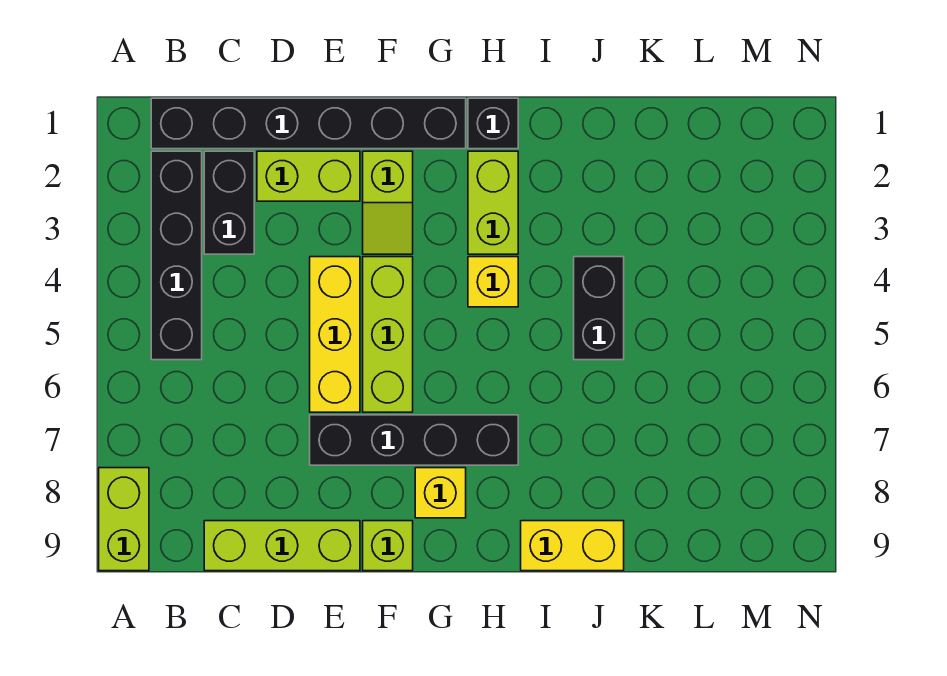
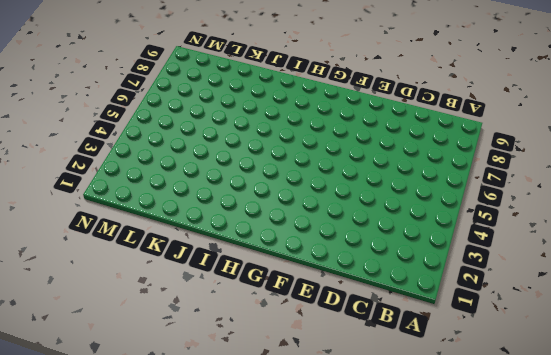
none -> lime brick A8:A9 level 1
none -> black brick B1:G1 level 1
none -> black brick B2:B5 level 1

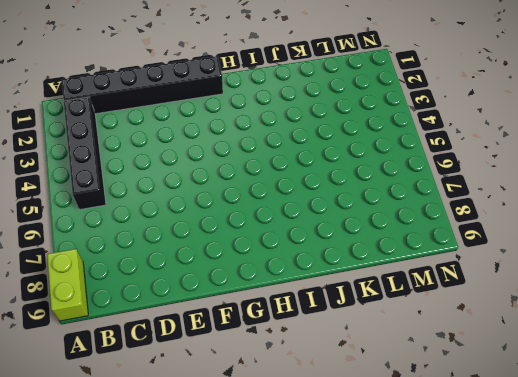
none -> black brick C2:C3 level 1
none -> lime brick C9:E9 level 1
none -> lime brick D2:E2 level 1

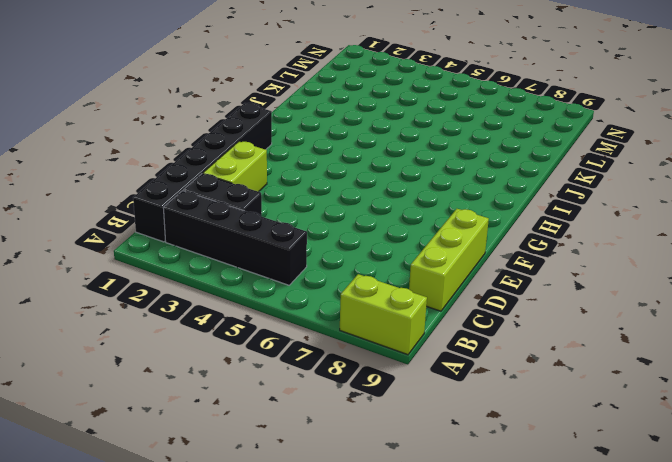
none -> yellow brick E4:E6 level 1
none -> black brick E7:H7 level 1
none -> lime slope F2:F3 level 1 top 2

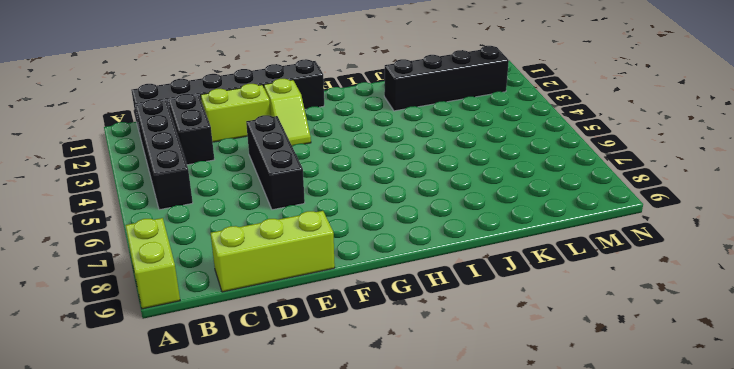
black brick E4:E6 level 1 -> yellow brick E4:E6 level 1
black brick J2:M2 level 1 -> black brick E7:H7 level 1
none -> lime brick F4:F6 level 1
none -> lime brick F9 level 1
none -> yellow brick G8 level 1

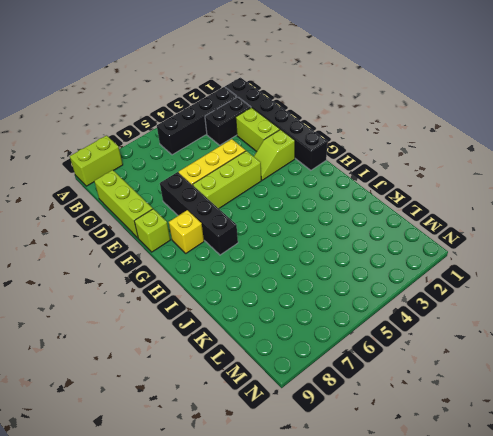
none -> black brick H1 level 1
none -> lime brick H2:H3 level 1
none -> yellow brick H4 level 1

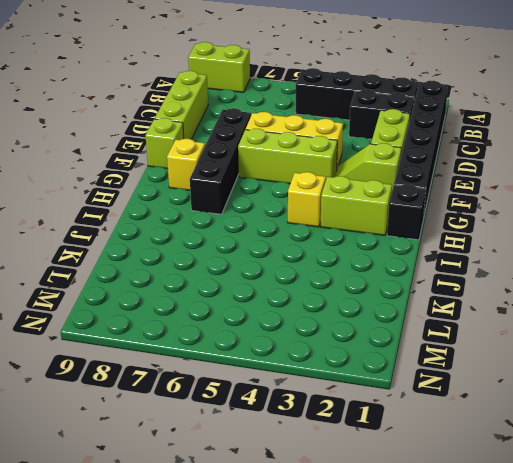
none -> yellow brick I9:J9 level 1
none -> black brick J4:J5 level 1

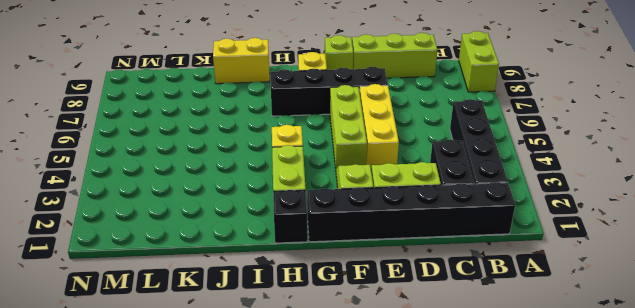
none -> black brick J4:J5 level 1

